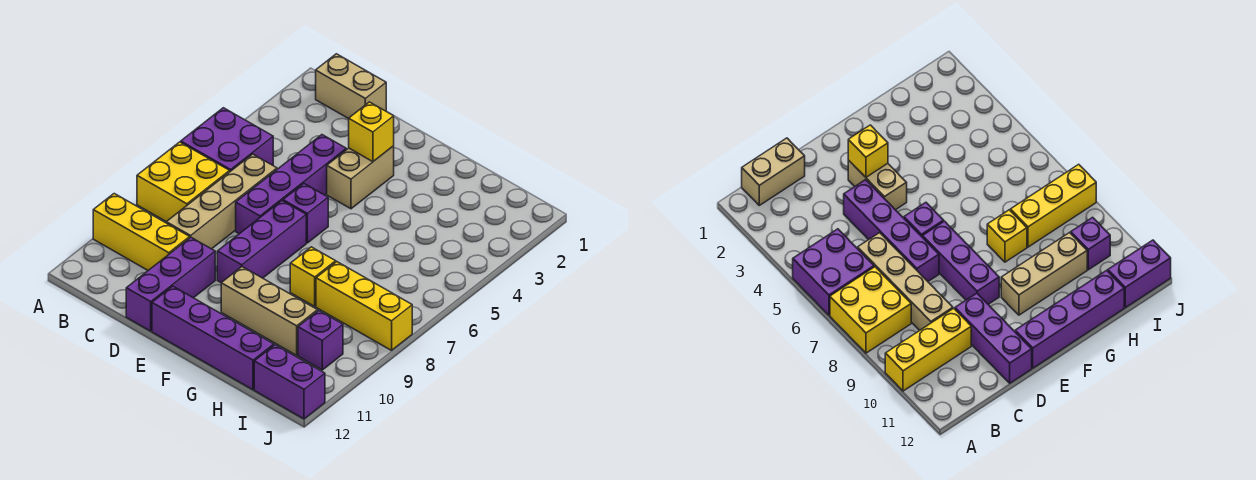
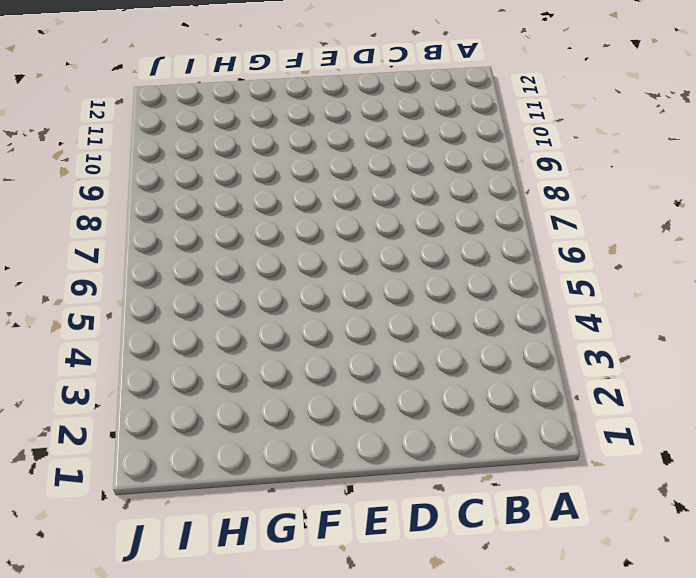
none -> purple brick A5:B6 level 1
none -> yellow brick A7:B8 level 1
none -> yellow brick A10:C10 level 1

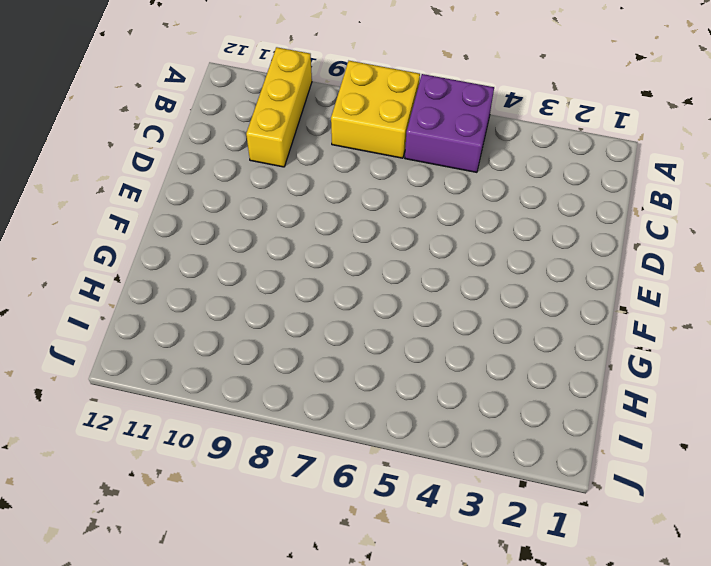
none -> tan brick B1:C1 level 1
none -> tan brick C6:C9 level 1
none -> purple brick D4:D7 level 1

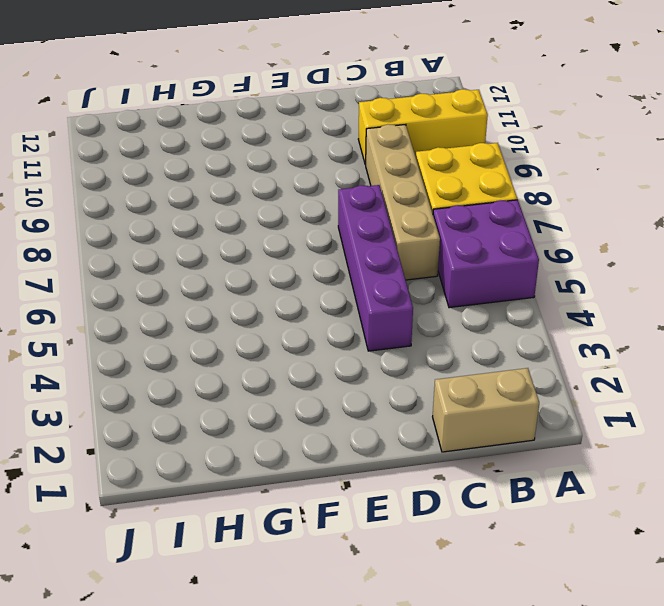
none -> purple brick D10:D12 level 1
none -> tan brick E3:E4 level 1
none -> purple brick E6 level 1

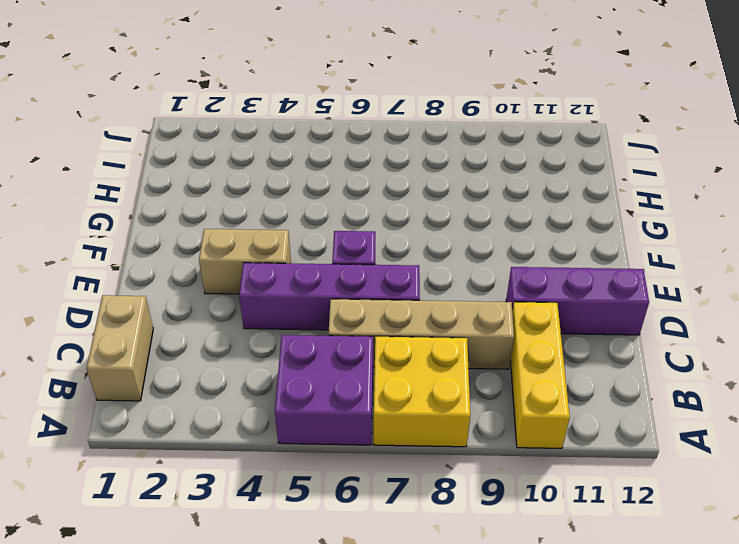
none -> purple brick E7:E9 level 1
none -> purple brick E12:H12 level 1
none -> tan brick F10:H10 level 1

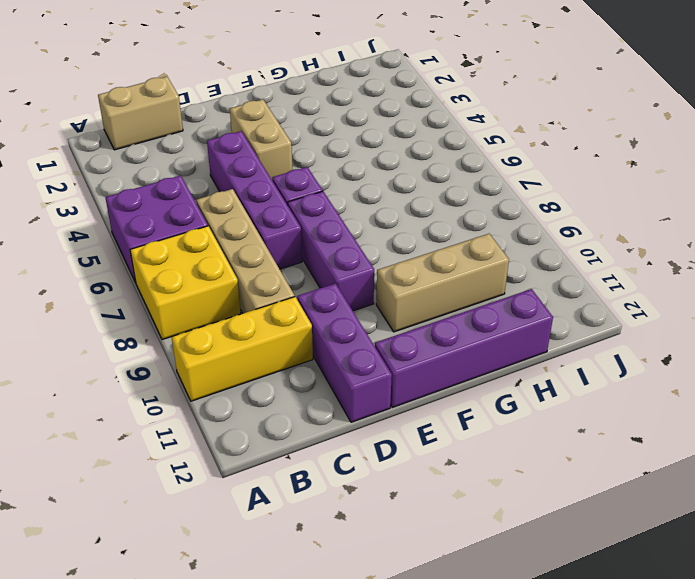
none -> yellow brick G8 level 1
none -> yellow brick H8:J8 level 1
none -> purple brick I10 level 1

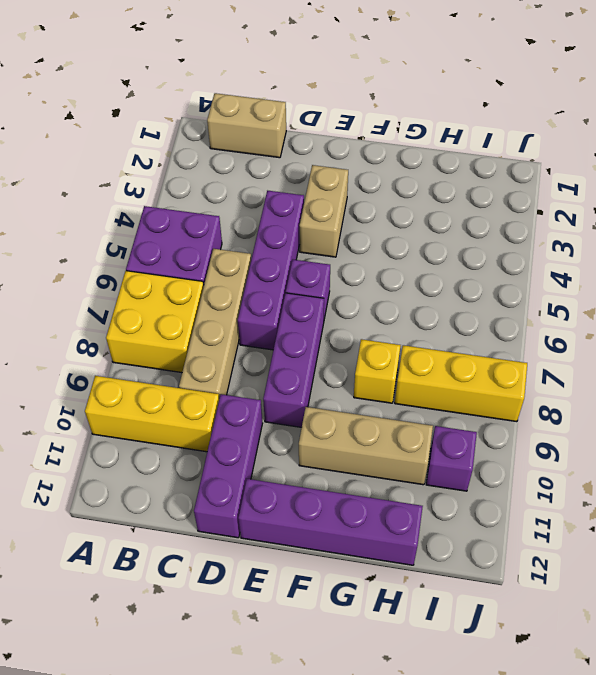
none -> purple brick I12:J12 level 1
none -> yellow brick E3 level 2

